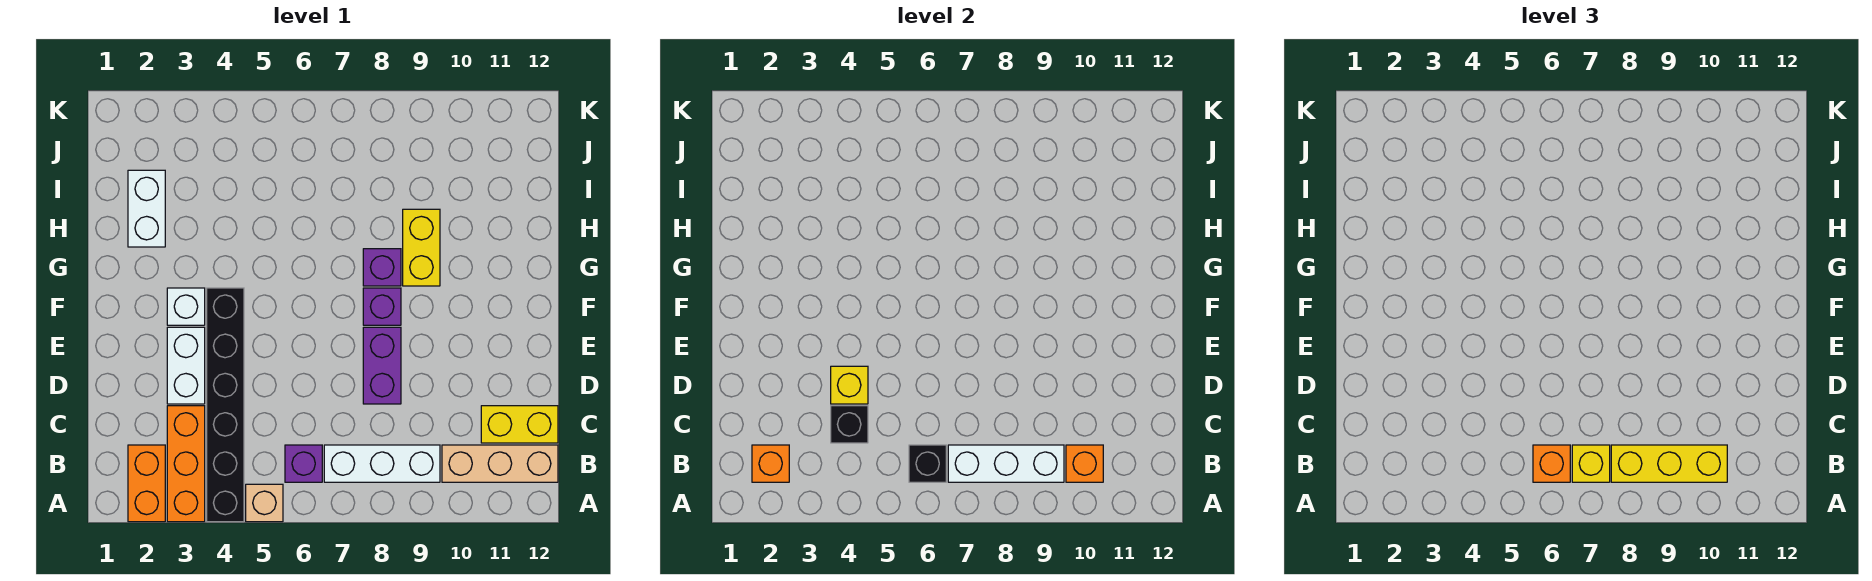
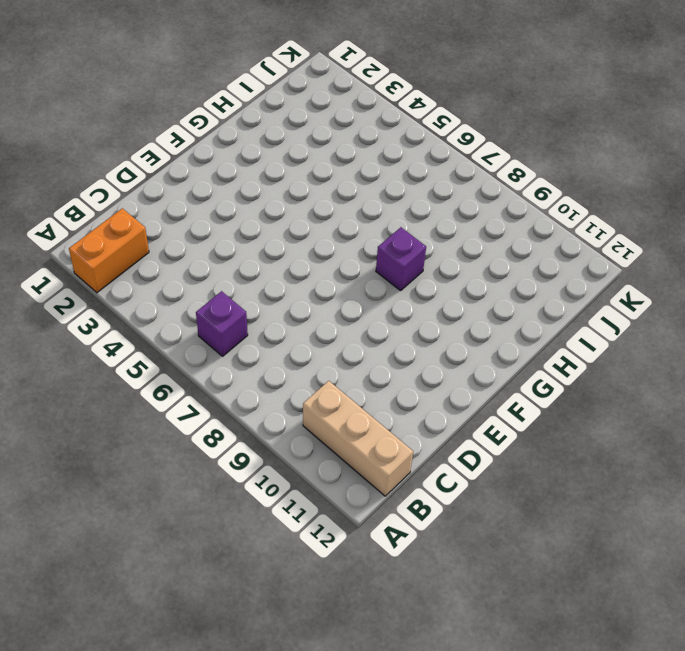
none -> orange brick A3:C3 level 1
none -> black brick A4:F4 level 1
none -> tan brick A5 level 1

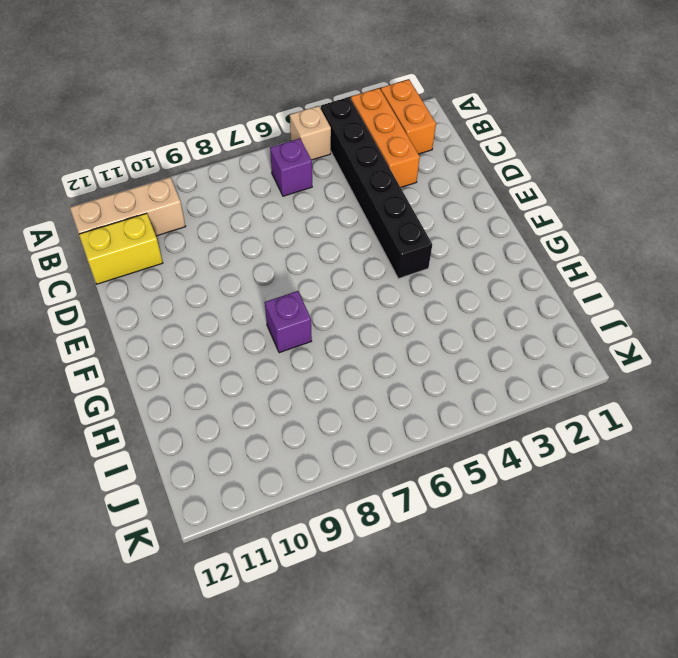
none -> white brick B7:B9 level 1
none -> white brick D3:E3 level 1
none -> purple brick D8:E8 level 1

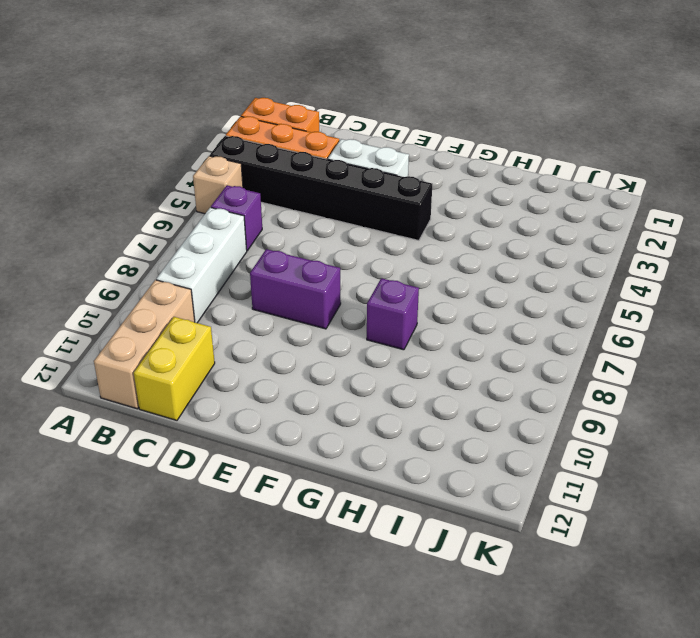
none -> white brick F3 level 1
none -> purple brick F8 level 1
none -> yellow brick G9:H9 level 1

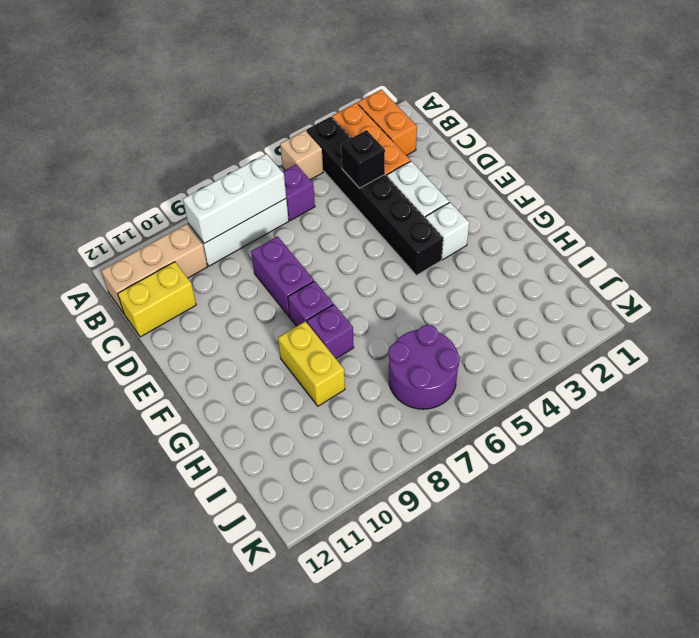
purple round brick I6:J7 level 1 -> none
none -> white brick H2:I2 level 1
none -> orange brick B2 level 2
none -> black brick B6 level 2

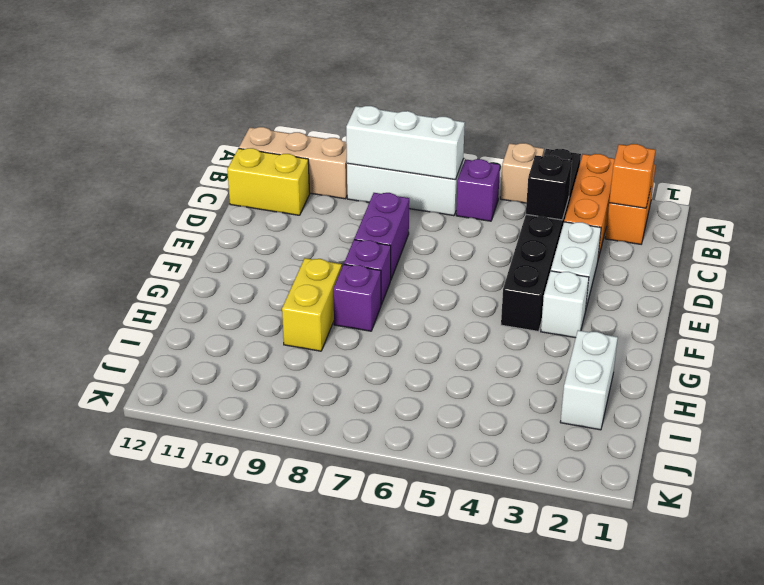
none -> black brick B6 level 2
none -> orange brick B10 level 2
none -> yellow brick D4 level 2

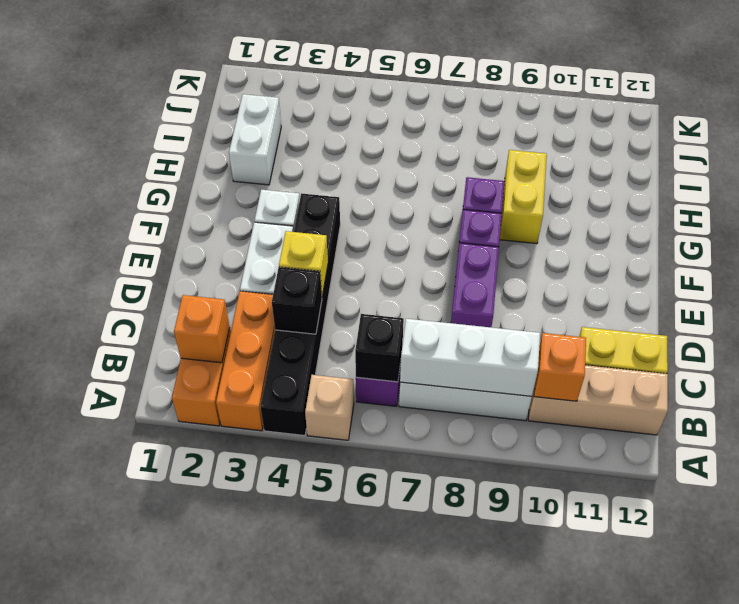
none -> orange brick B6 level 3
none -> yellow brick B7 level 3
none -> yellow brick B8:B10 level 3

